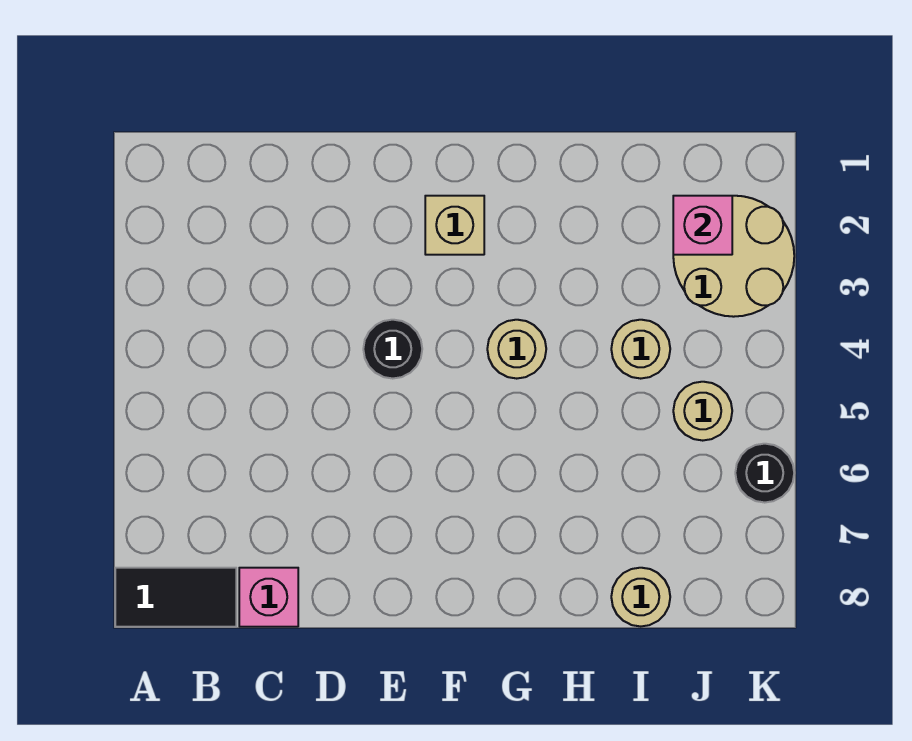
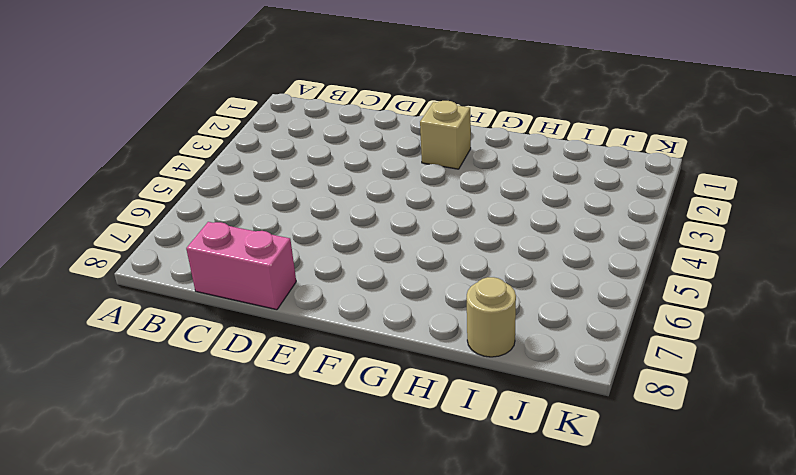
pink brick C8:D8 level 1 -> pink brick C8 level 1
none -> black tile A8:B8 level 1
none -> black round brick E4 level 1

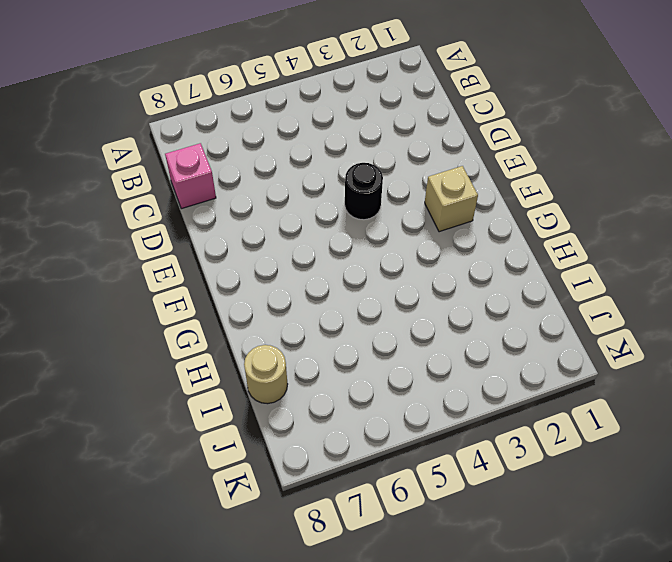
none -> black tile A8:B8 level 1
none -> tan round brick G4 level 1

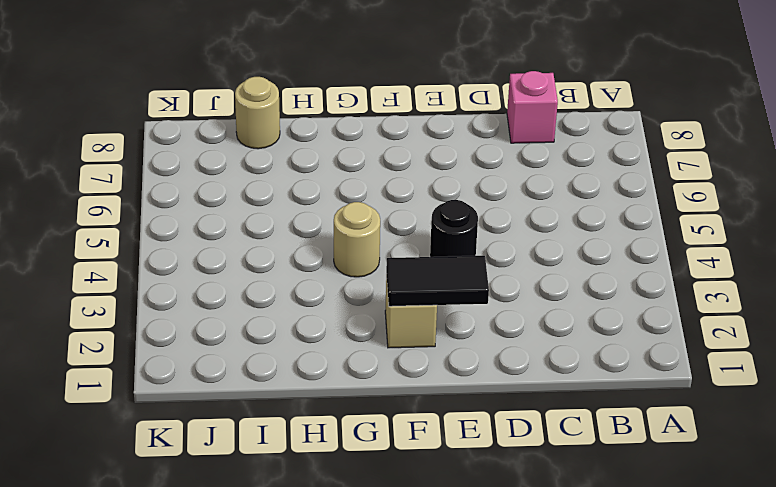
black tile E2:F2 level 2 -> black tile A8:B8 level 1
none -> tan round brick I4 level 1
none -> tan round brick J2:K3 level 1

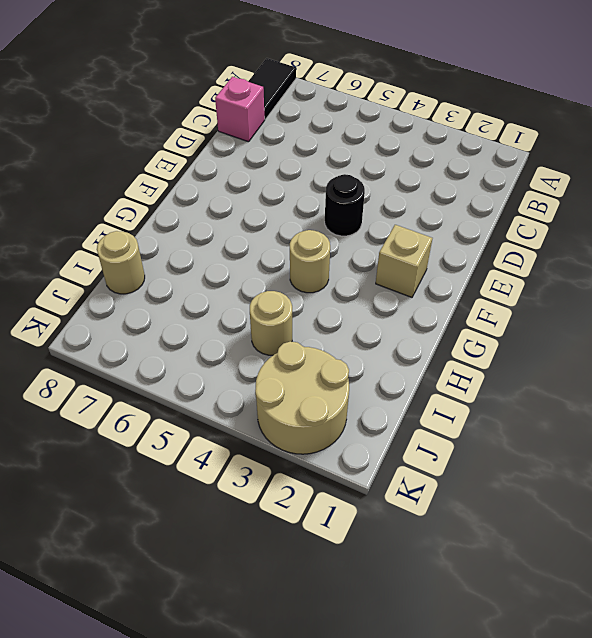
none -> tan round brick J5 level 1
none -> black round brick K6 level 1

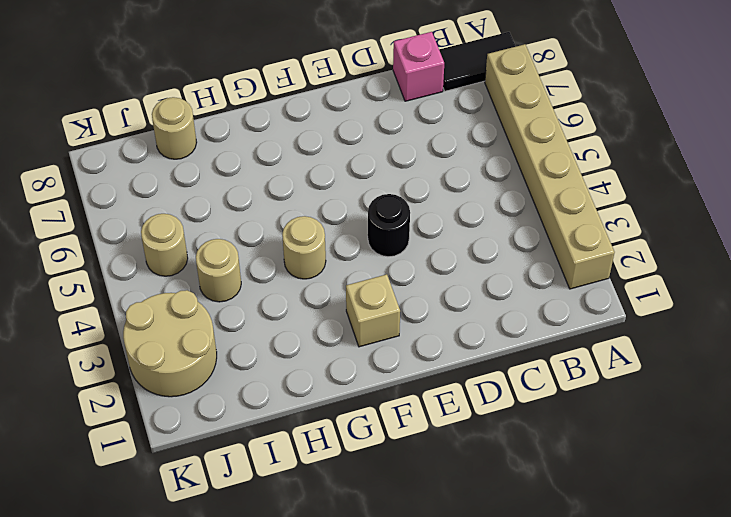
tan brick A2:A7 level 1 -> none
none -> black round brick K6 level 1
none -> pink brick J2 level 2

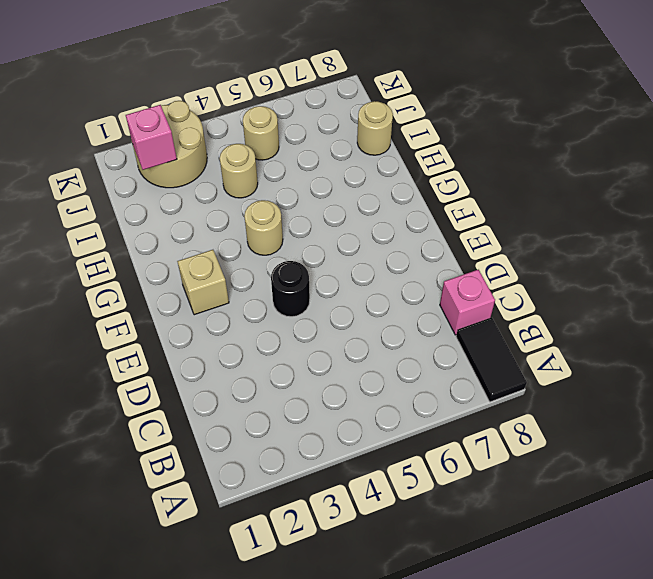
none -> black round brick K6 level 1

